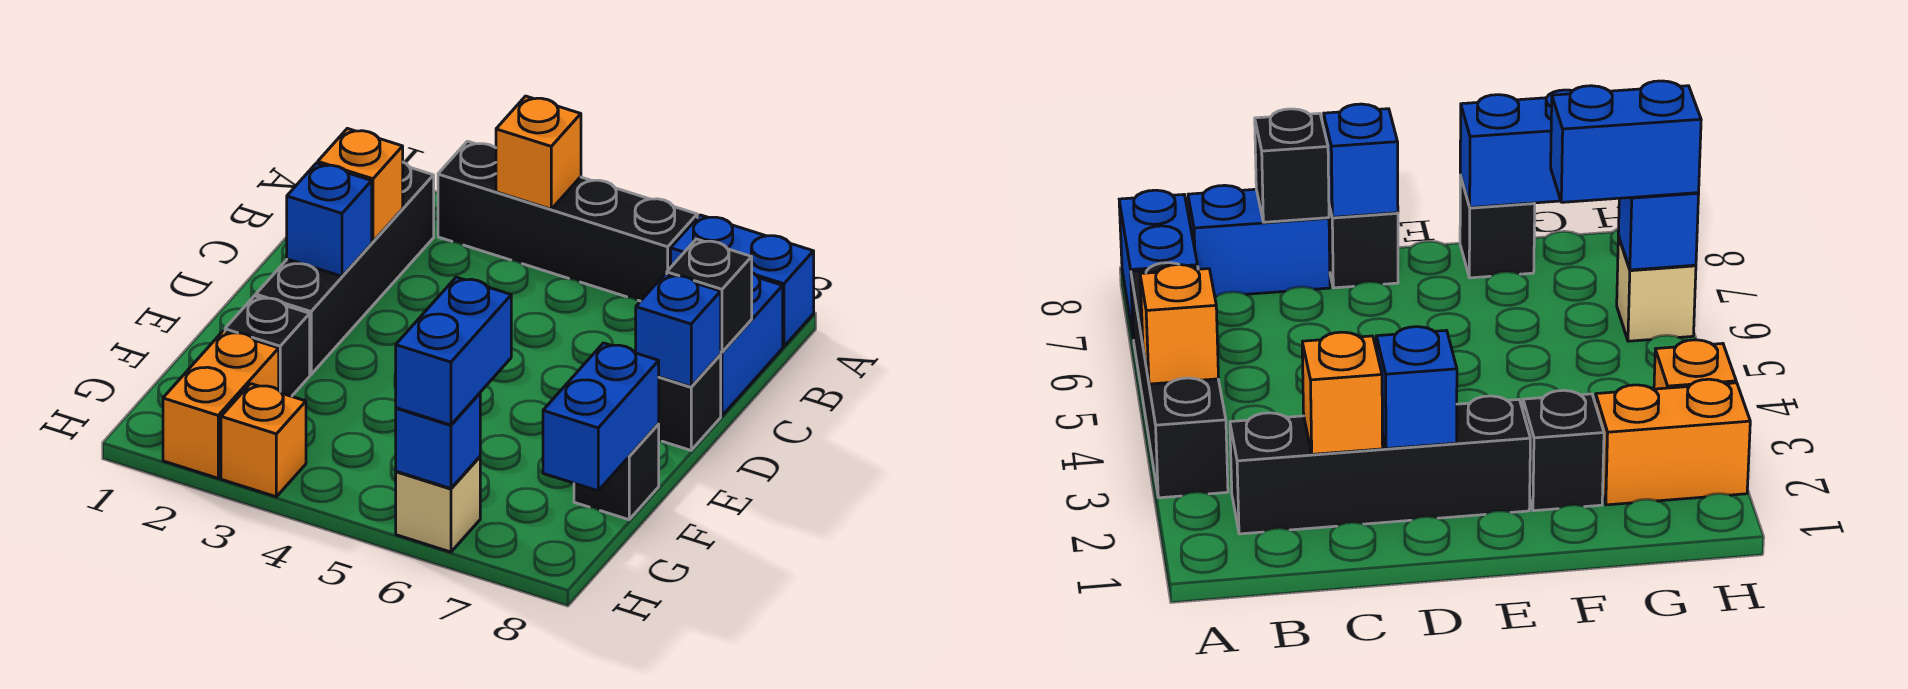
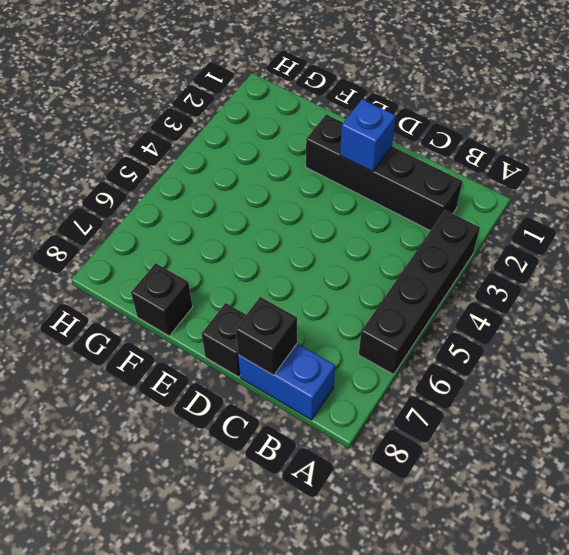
none -> blue brick A7:A8 level 1
none -> black brick F2 level 1
none -> orange brick G2:H2 level 1

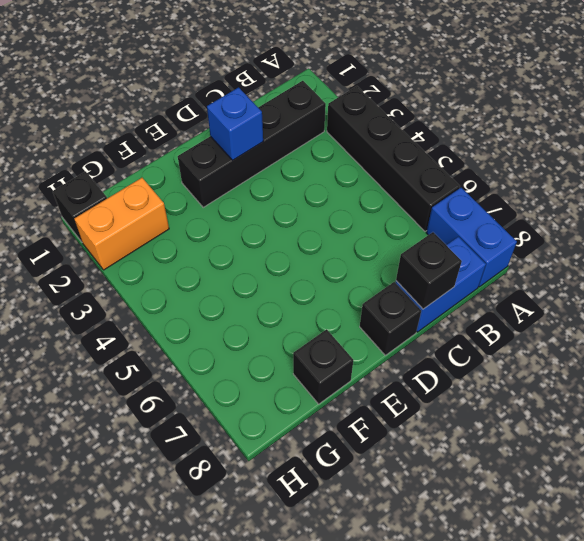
black brick H1 level 1 -> black brick F2 level 1
none -> orange brick H3 level 1
none -> tan brick H6 level 1
none -> orange brick A4 level 2

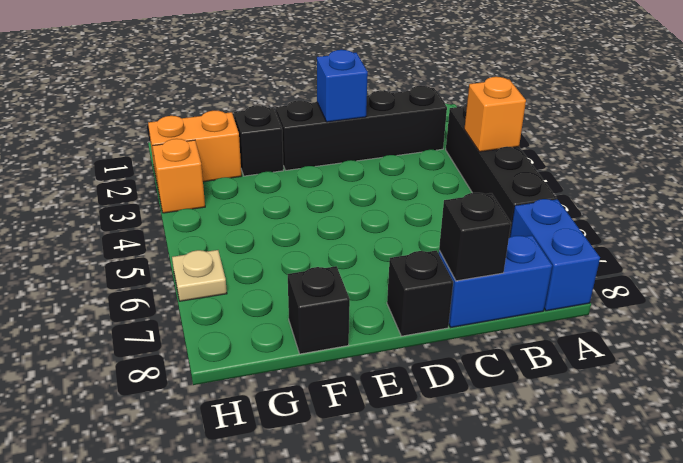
tan plate H6 level 1 -> tan brick H6 level 1
none -> orange brick C2 level 2
none -> blue brick D8 level 2
none -> blue brick F8:G8 level 2

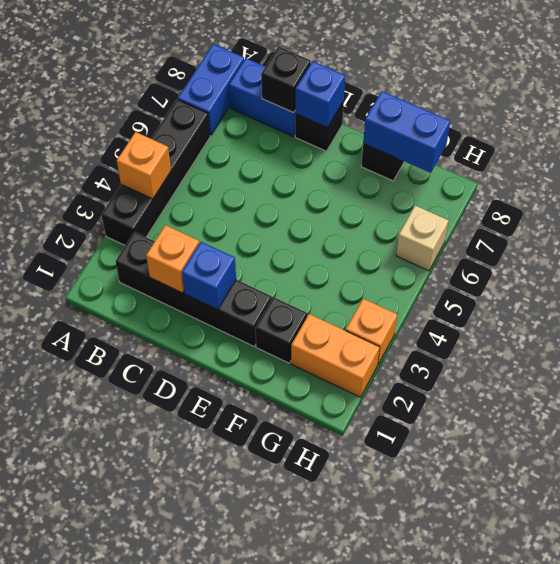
none -> blue brick H6 level 2
none -> blue brick G6:H6 level 3

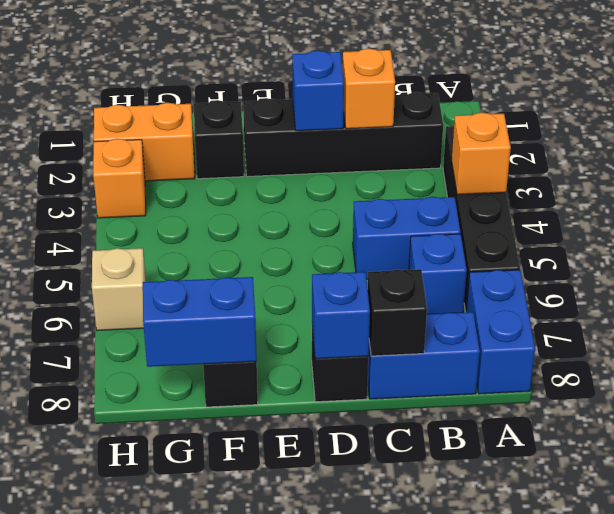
blue brick B5:C5 level 1 -> blue brick G6:H6 level 3
blue brick B6 level 1 -> blue brick H6 level 2

